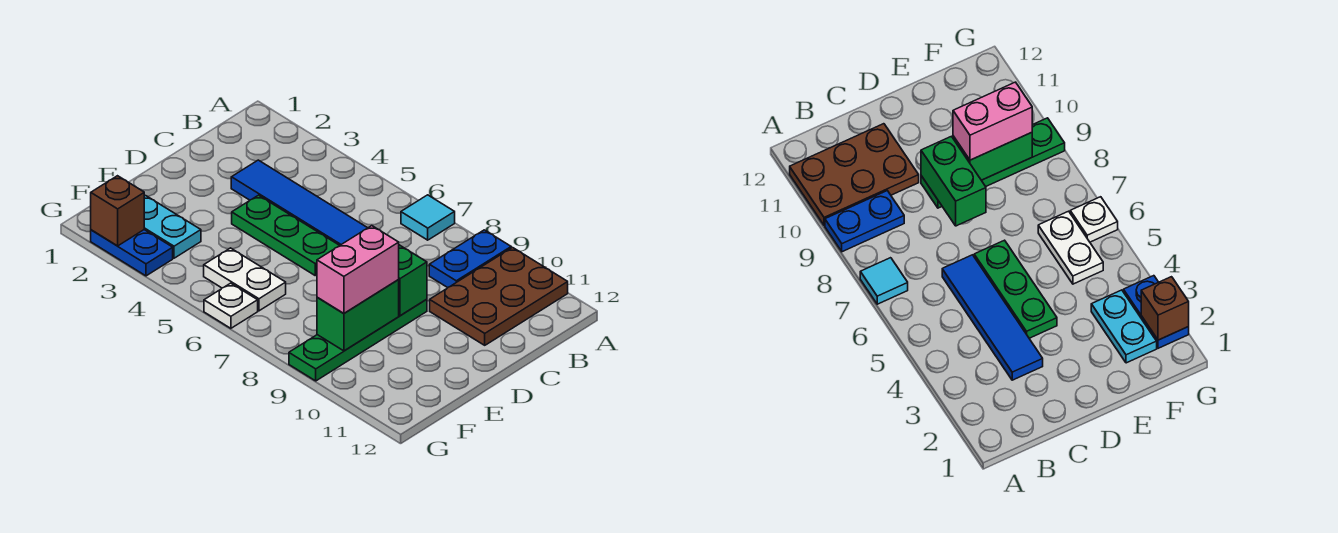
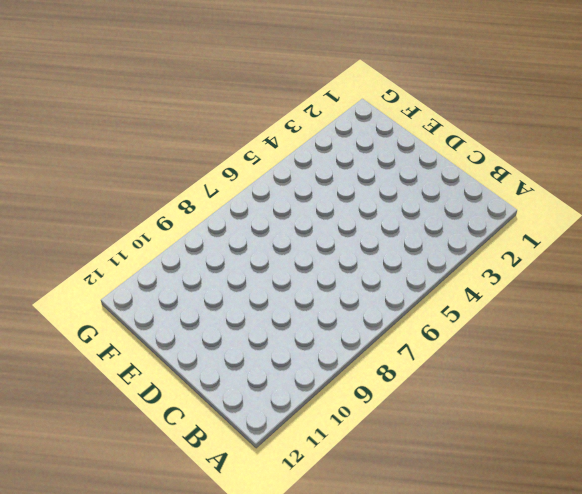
none -> cyan tile A7 level 1
none -> blue plate A9:B9 level 1
none -> brown plate A10:C11 level 1

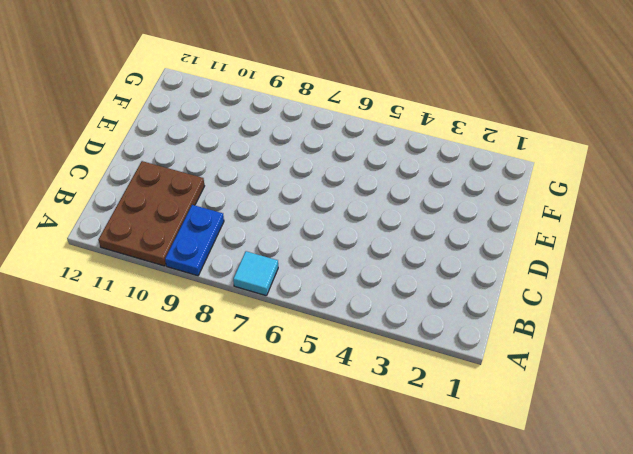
none -> blue tile C3:C6 level 1
none -> green plate D4:D6 level 1
none -> green plate D9:G9 level 1

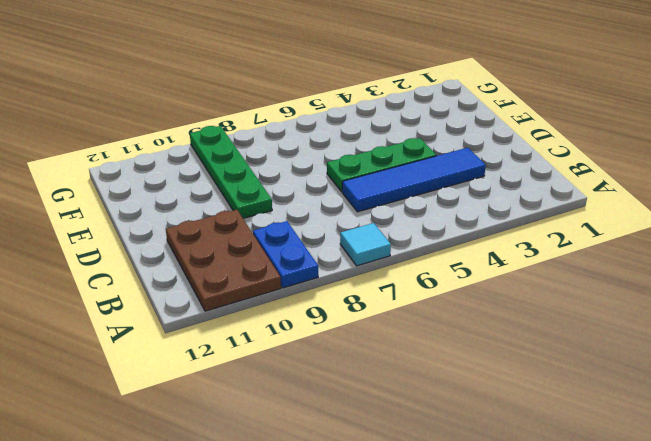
none -> cyan plate F2:F3 level 1
none -> white plate F5:F6 level 1
none -> blue plate G2:G3 level 1

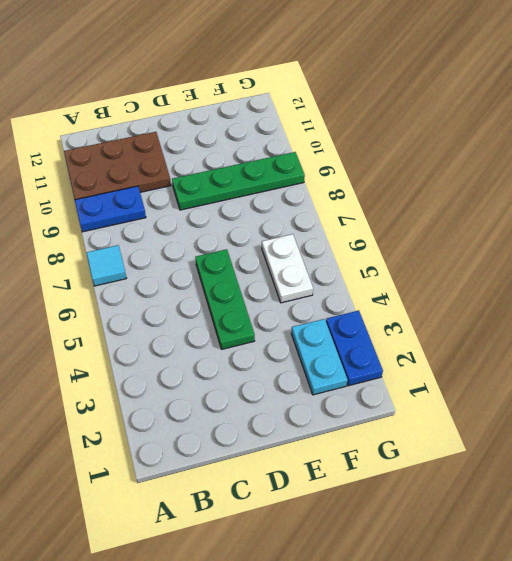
none -> blue tile C3:C6 level 1
none -> white plate G6 level 1
none -> green brick D8:D9 level 2

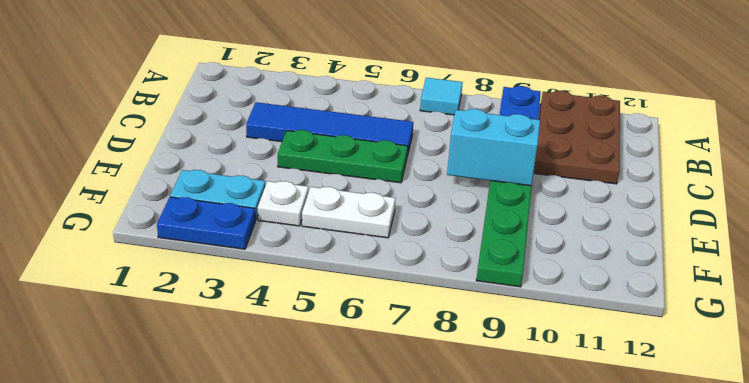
cyan brick D8:D9 level 2 -> green brick D8:D9 level 2
white plate F4 level 1 -> white plate G6 level 1
none -> green brick E9:F9 level 2
none -> brown brick G2 level 2
none -> pink brick E9:F9 level 3

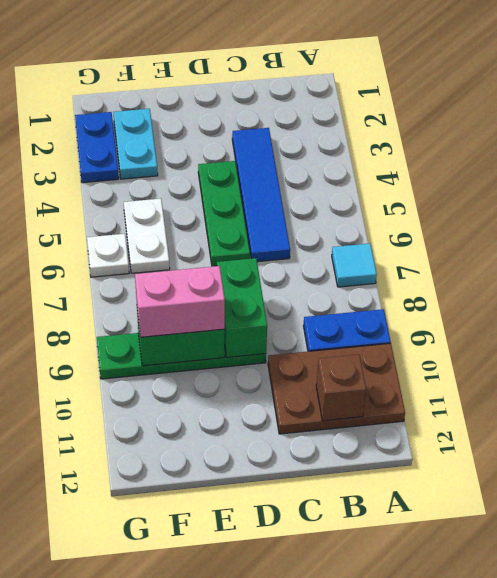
brown brick B11 level 2 -> brown brick G2 level 2

